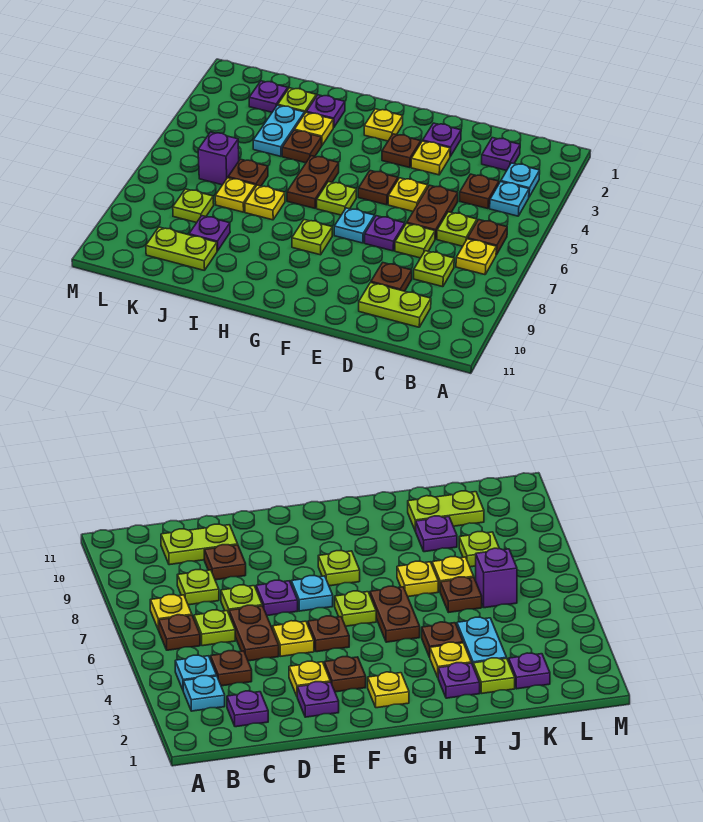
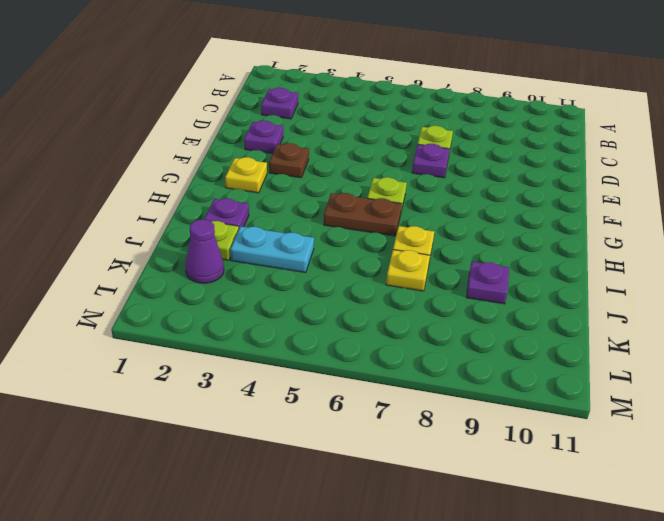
purple cone K2 level 1 -> purple plate K2 level 1
none -> cyan plate B3 level 1
none -> cyan plate B4 level 1
none -> brown plate B6 level 1
none -> yellow plate B7 level 1

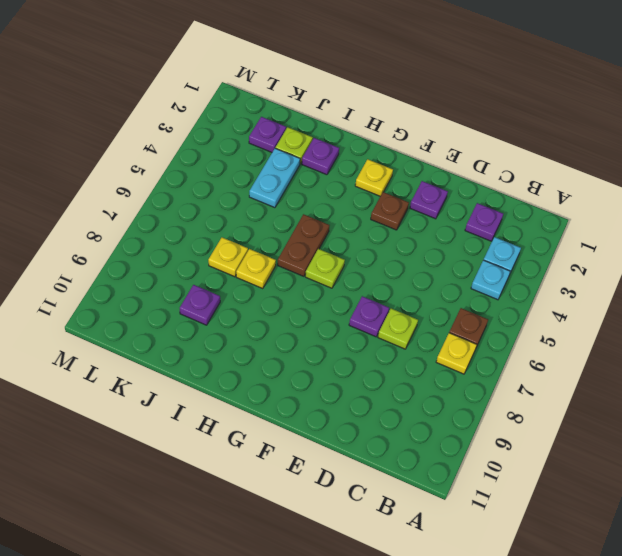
none -> brown plate C4 level 1
none -> lime plate C6 level 1
none -> lime plate C8 level 1
none -> lime plate C10:D10 level 1

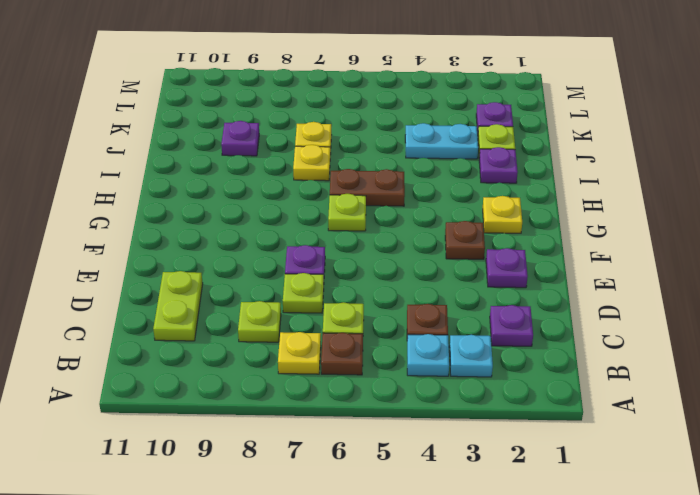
none -> brown plate D5:D6 level 1
none -> brown plate D9 level 1
none -> yellow plate E3 level 1
none -> yellow plate E5 level 1

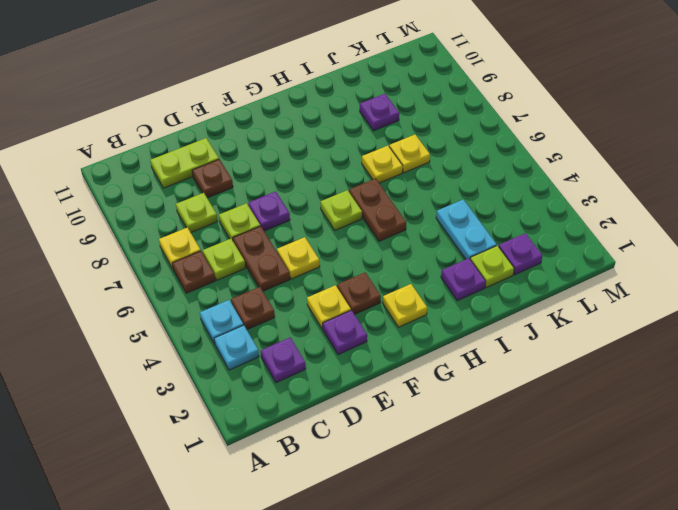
none -> brown plate F5 level 1
none -> cyan plate F7 level 1
none -> lime plate G8 level 1
none -> yellow plate I3 level 1

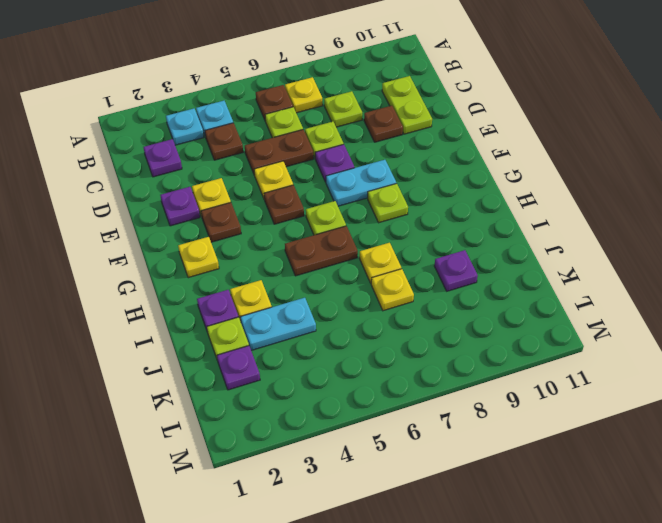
cyan plate F7:F8 level 1 -> cyan plate F7 level 1
none -> brown plate I4 level 1
none -> brown plate J6 level 1
none -> lime plate J10:K10 level 1
none -> purple brick K6 level 1

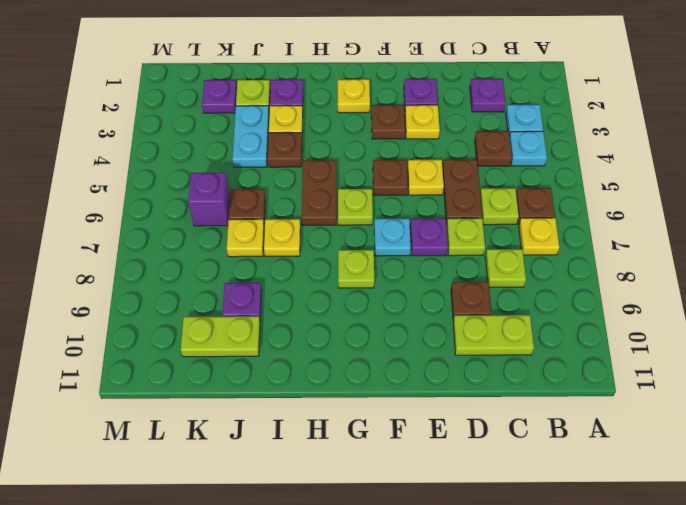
none -> lime plate K8 level 1

